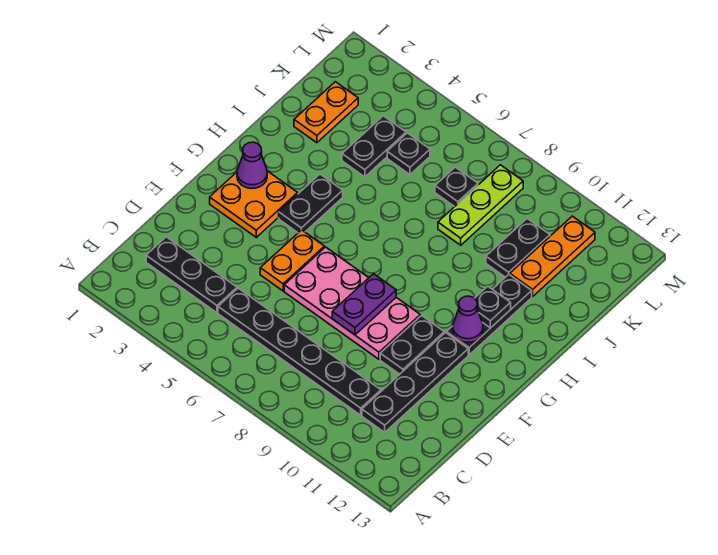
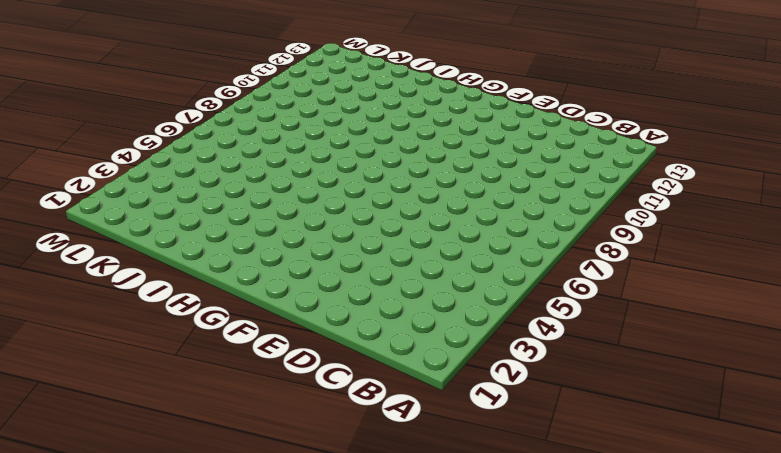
none -> black plate C2:C4 level 1
none -> black plate C5:C10 level 1
none -> black plate C11:F11 level 1

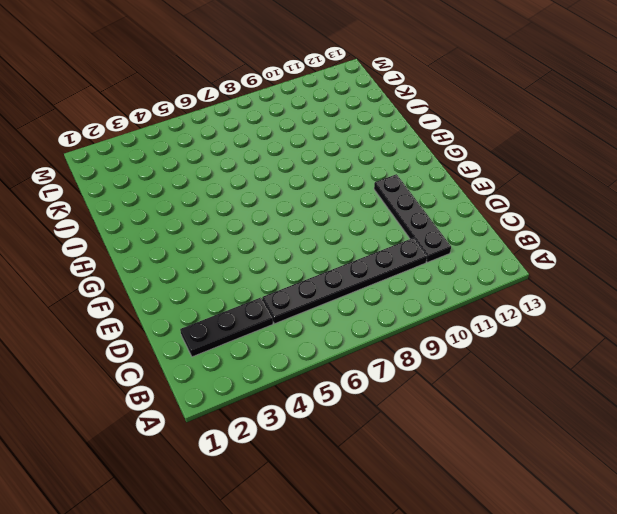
none -> orange plate E5:F5 level 1
none -> pink plate E6:F9 level 1
none -> black plate E10:F10 level 1

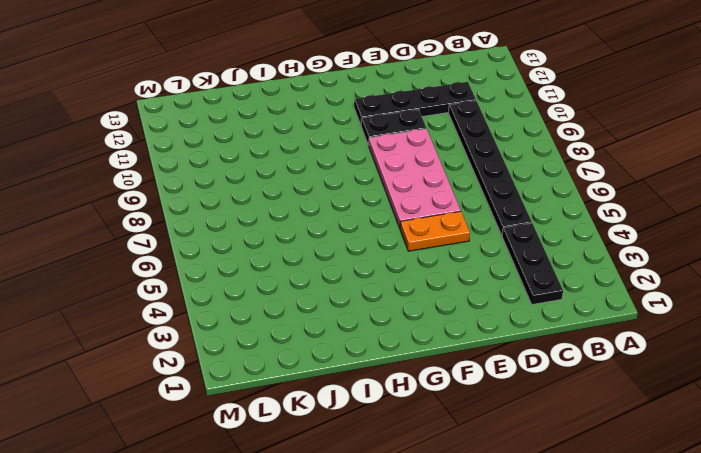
none -> orange plate F2:G3 level 1
none -> black plate G4:H4 level 1
none -> black plate G11:I11 level 1

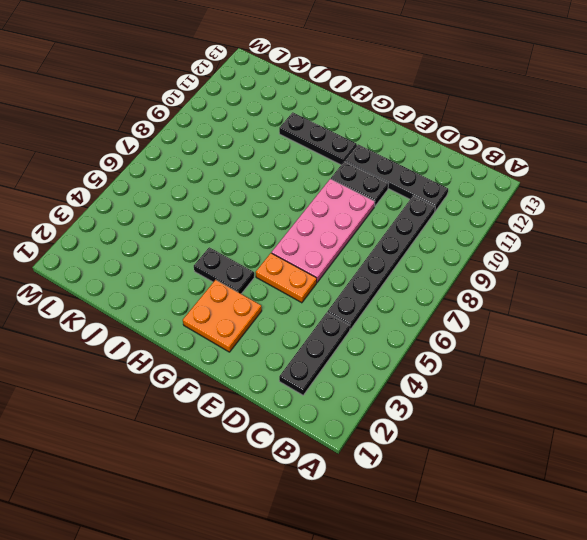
none -> orange plate J2:K2 level 1
none -> black plate J4:K4 level 1
none -> lime plate J8:L8 level 1

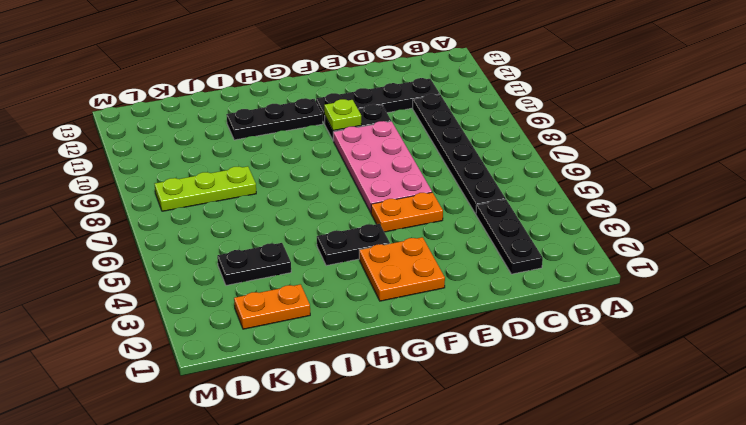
lime plate F10 level 2 -> none
none -> black plate J10:K10 level 1
none -> orange plate J11:L11 level 1
none -> black plate K5 level 1

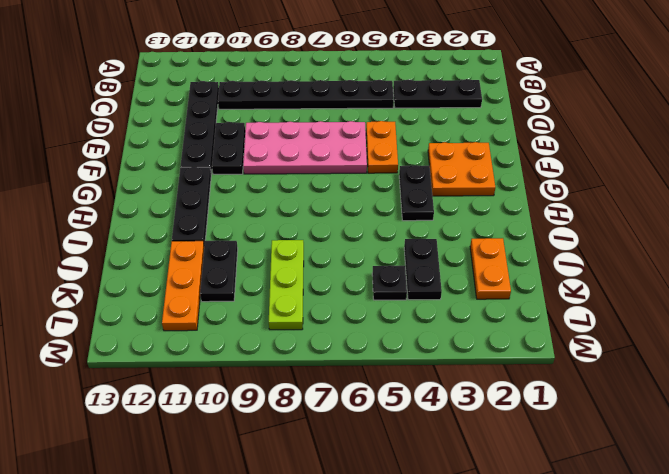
none -> black plate K7 level 1
none -> purple plate E8:F8 level 2
none -> purple cone G2 level 2

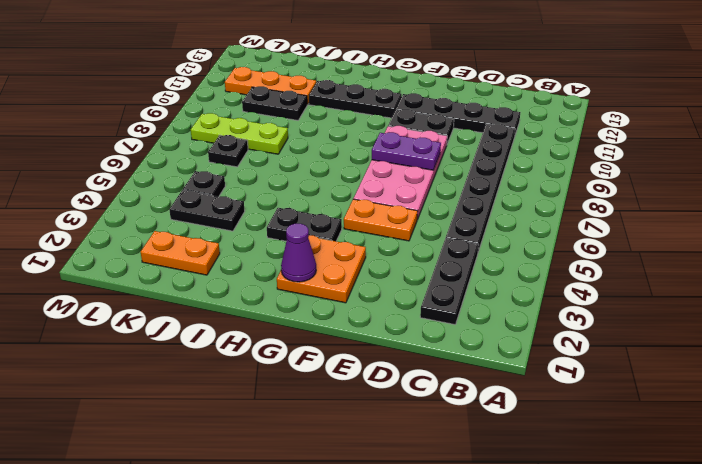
none -> purple cone G11 level 2
none -> black plate H11 level 2

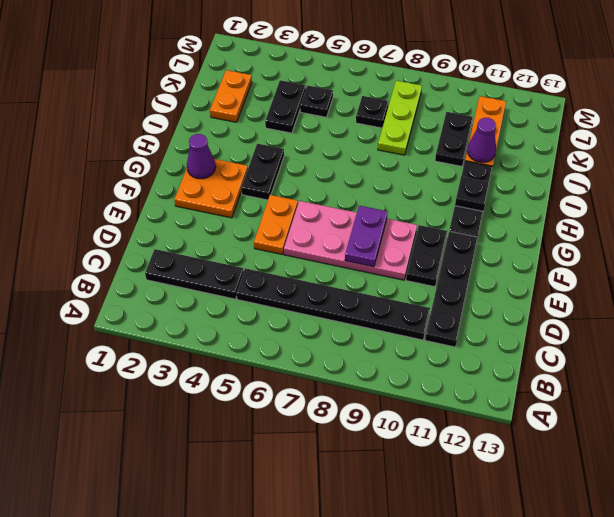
purple cone J11 level 2 -> purple cone G11 level 2

